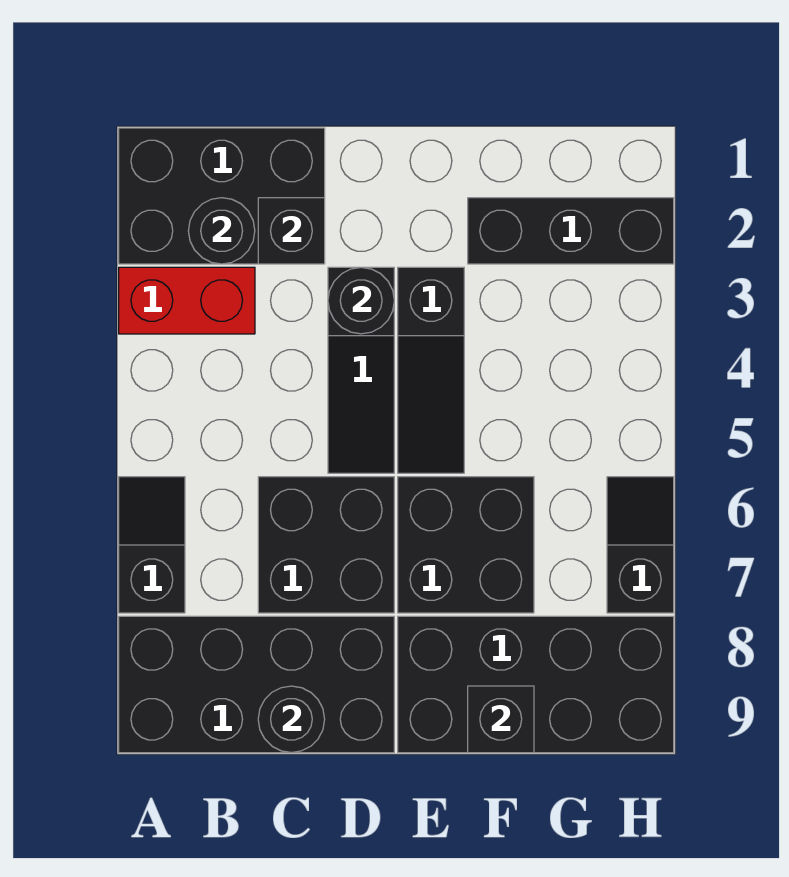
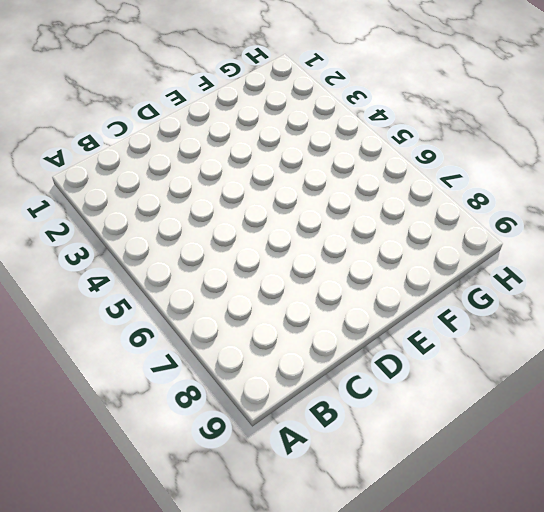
none -> black brick A1:C2 level 1
none -> red brick A3:B3 level 1
none -> black slope A6:A7 level 1 top 7

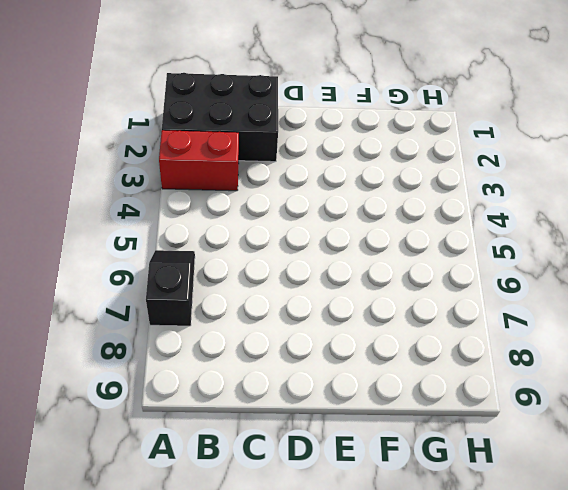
none -> black brick A8:D9 level 1
none -> black brick C6:D7 level 1
none -> black slope D3:D5 level 1 top 3

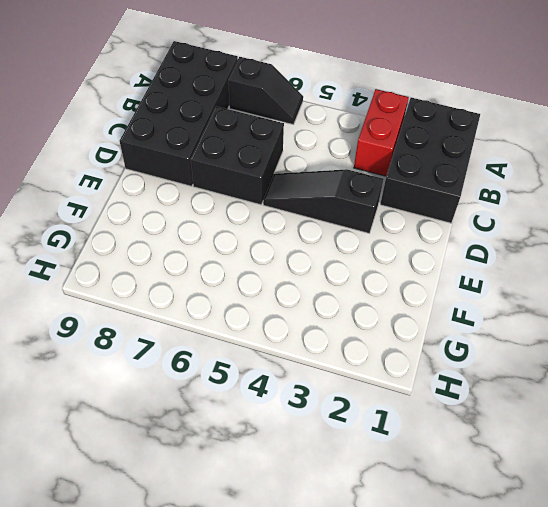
none -> black slope E3:E5 level 1 top 3
none -> black brick E6:F7 level 1
none -> black brick E8:H9 level 1

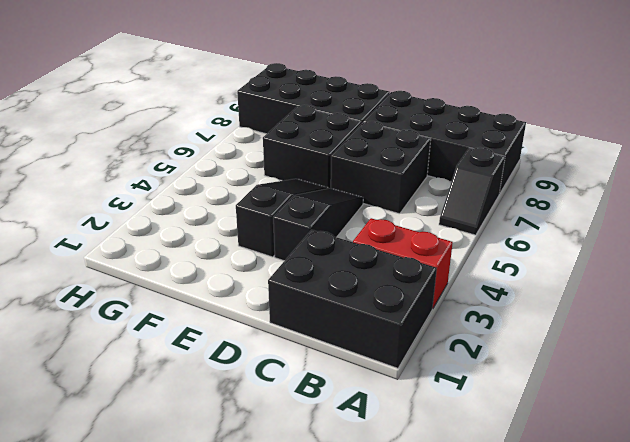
none -> black brick F2:H2 level 1
none -> black slope H6:H7 level 1 top 7
none -> black round brick B2 level 2

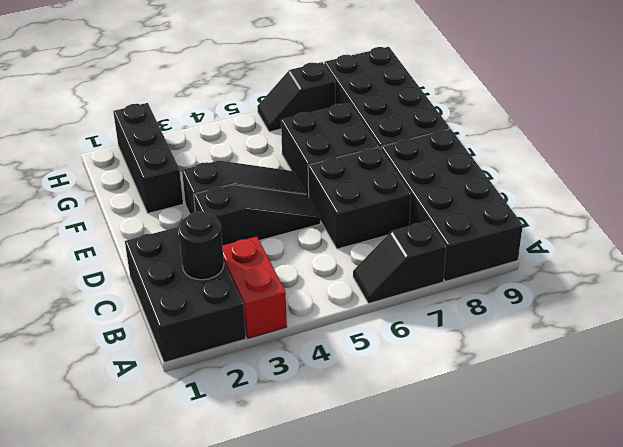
none -> black brick C2 level 2
none -> black round brick C9 level 2
none -> black round brick D3 level 2

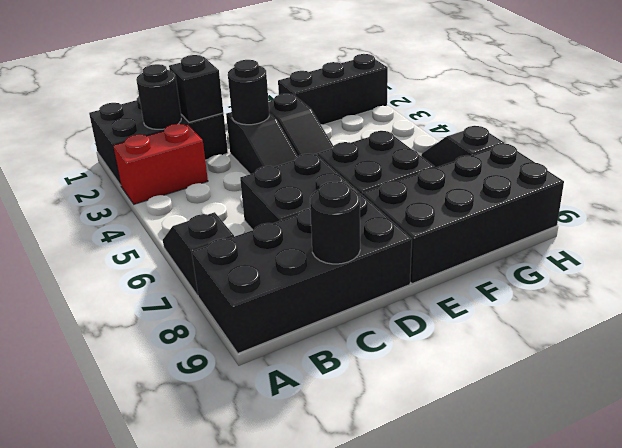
none -> black brick F9 level 2

